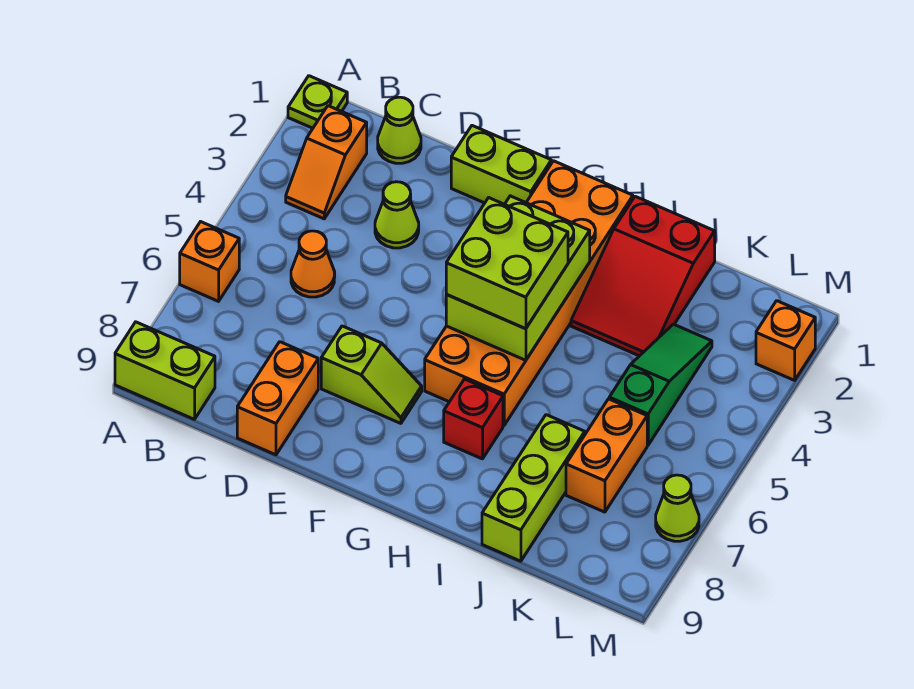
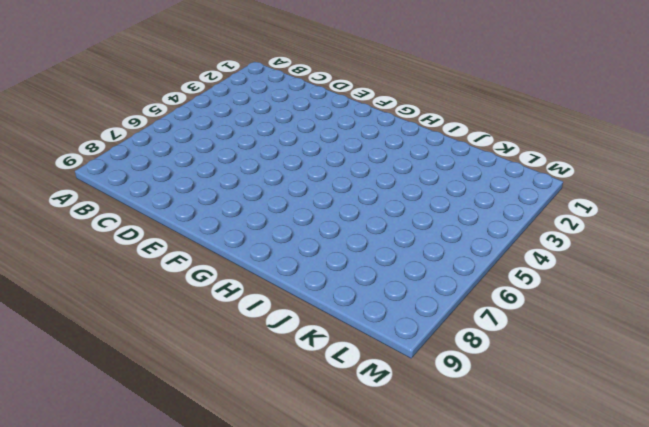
none -> lime plate A1 level 1
none -> orange brick A6 level 1
none -> lime brick A9:B9 level 1

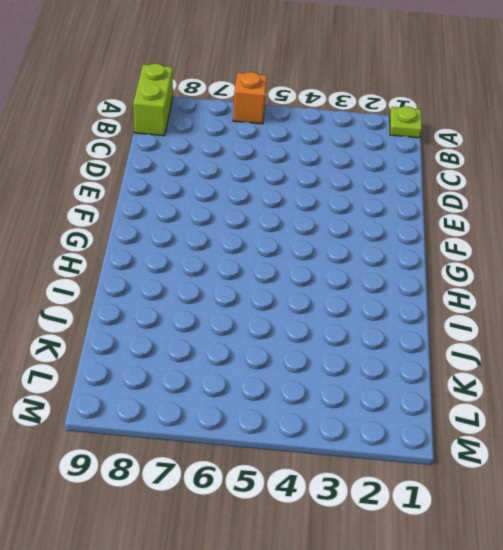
none -> orange slope B2:B3 level 1 top 2
none -> lime cone C1 level 1
none -> orange cone C5 level 1

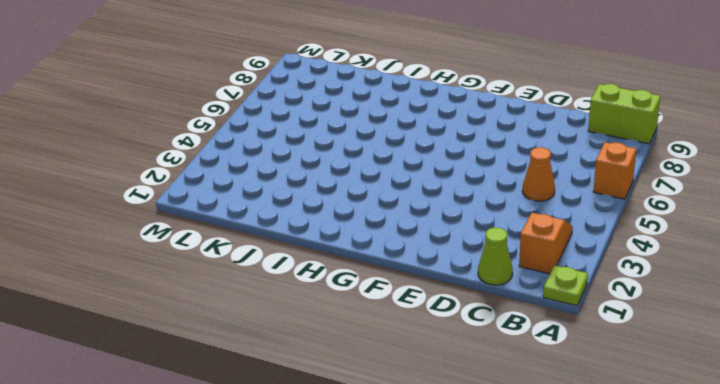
none -> lime cone D3 level 1
none -> orange brick D8:D9 level 1
none -> lime brick E1:F1 level 1

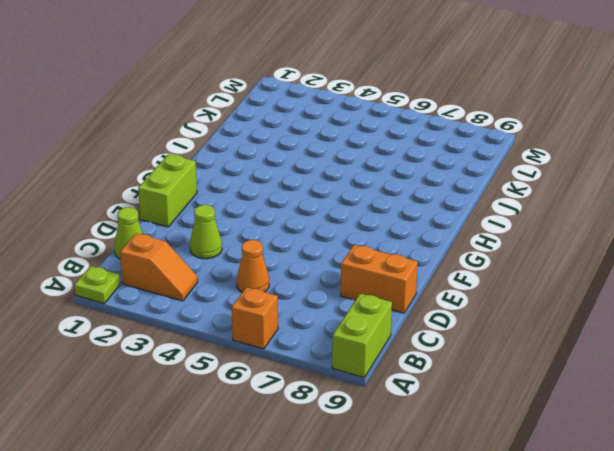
none -> lime slope E7:F7 level 1 top E
none -> orange brick G1:H6 level 1
none -> red brick H7 level 1

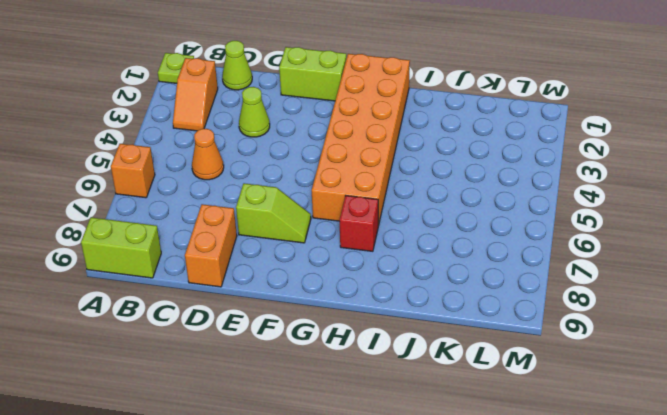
none -> red slope I1:J3 level 1 top 1
none -> lime brick J7:J9 level 1
none -> green slope K3:K5 level 1 top 5

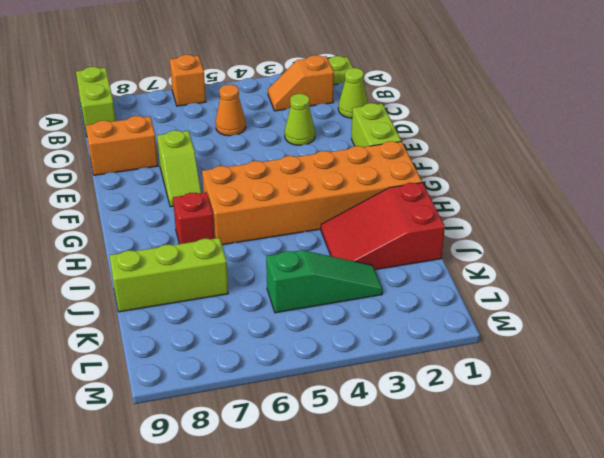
none -> orange brick K6:K7 level 1
none -> orange brick M2 level 1
none -> lime cone M7 level 1

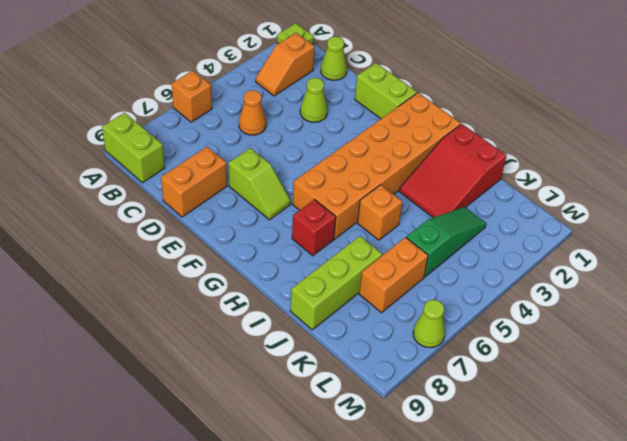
orange brick I5 level 1 -> orange brick M2 level 1
none -> lime brick G3:H5 level 2
none -> lime brick G4:H5 level 3

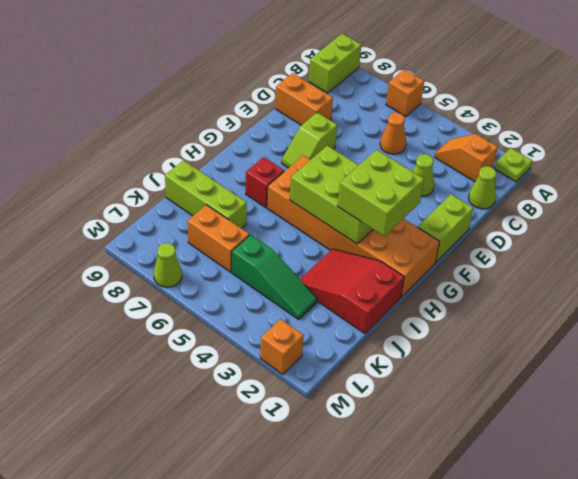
lime brick G2:H3 level 3 -> lime brick G4:H5 level 3

